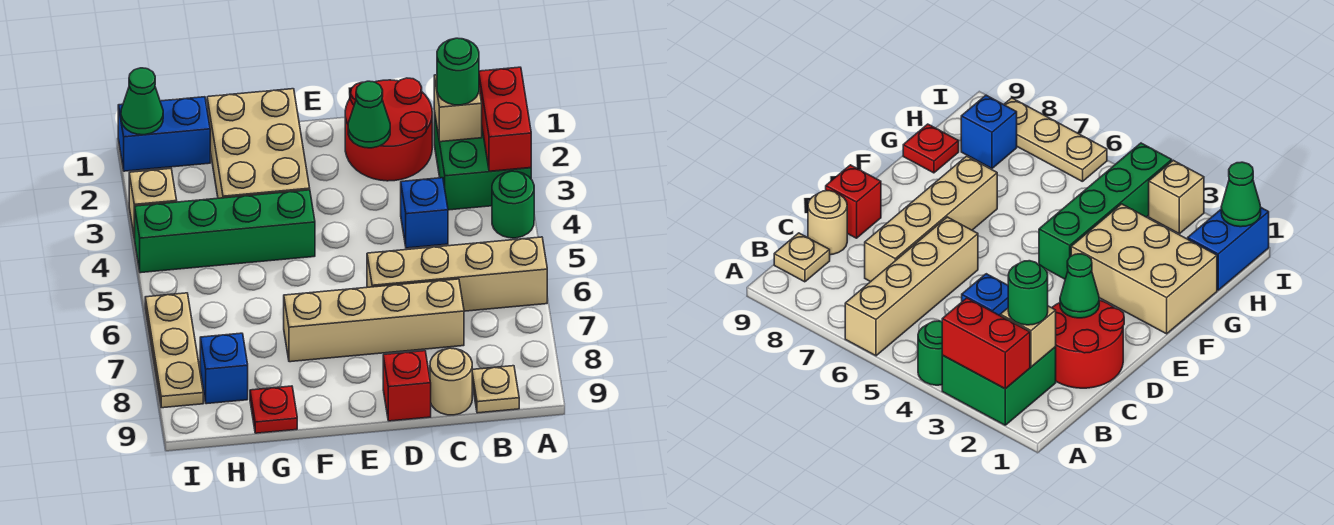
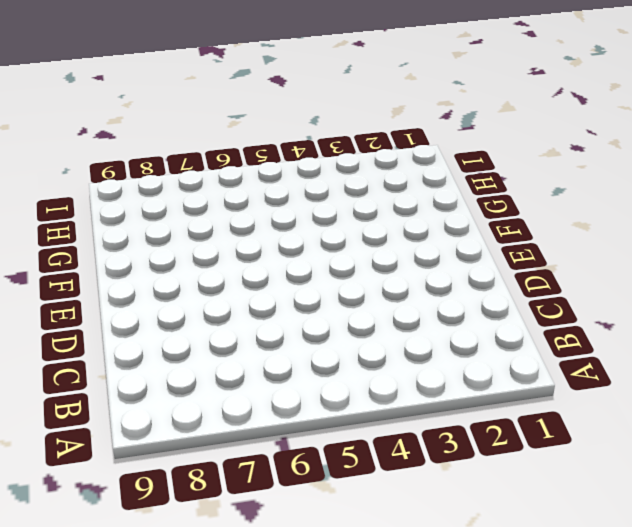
none -> green brick A2:B3 level 1
none -> green round brick A4 level 1
none -> tan brick A6:D6 level 1

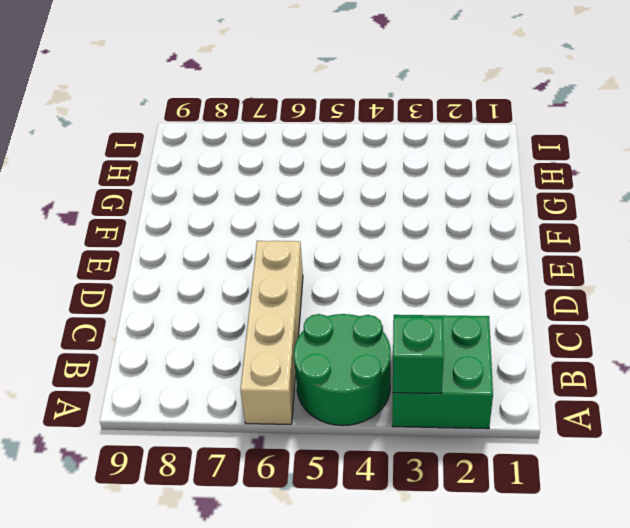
green brick A3 level 2 -> red brick A2:A3 level 2
green round brick A4:B5 level 1 -> green round brick A4 level 1
none -> tan plate B9 level 1
none -> red round brick C1:D2 level 1
none -> blue brick C4 level 1

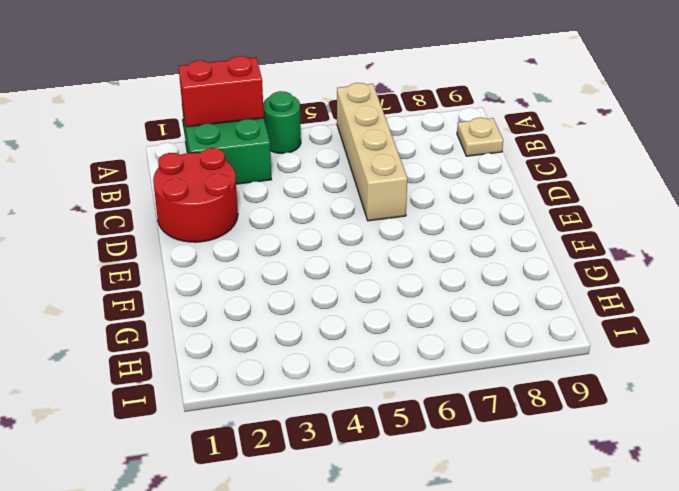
none -> blue brick C4 level 1
none -> tan brick C7:F7 level 1
none -> tan round brick C9 level 1

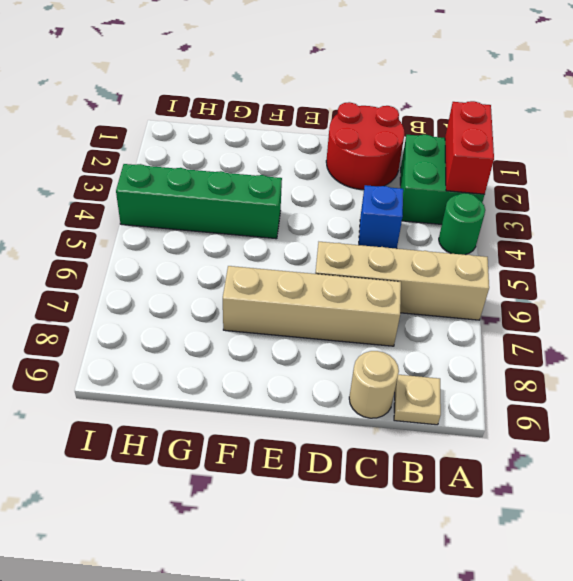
none -> red brick D9 level 1
none -> tan brick F1:G3 level 1
none -> red plate G9 level 1

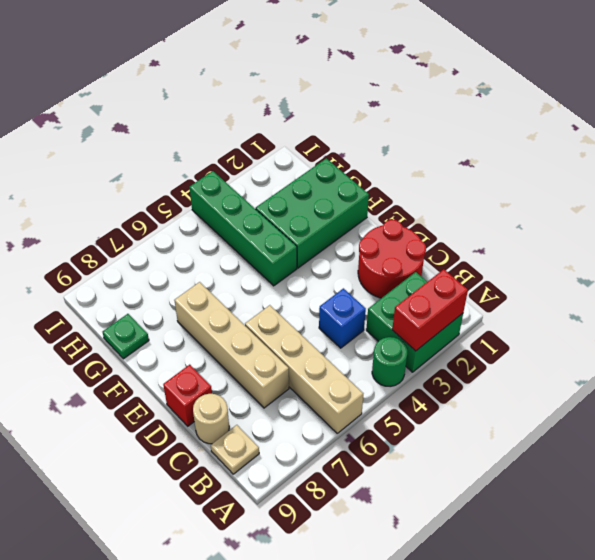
green brick F1:G3 level 1 -> tan brick F1:G3 level 1
green plate G9 level 1 -> red plate G9 level 1
none -> blue brick H1:I1 level 1
none -> blue brick H8 level 1
none -> tan brick I3 level 1

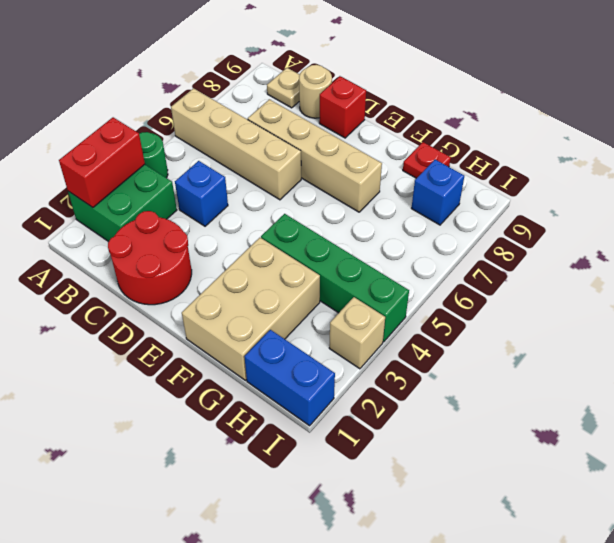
none -> tan plate I6:I8 level 1
none -> tan brick B2 level 2
none -> green cone D2 level 2

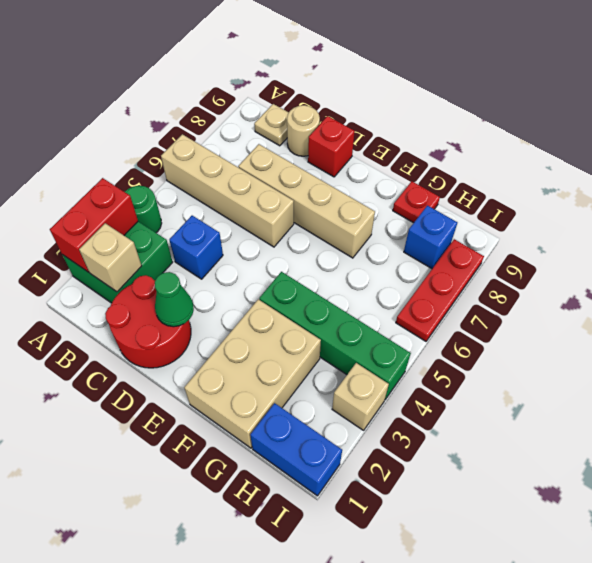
red plate I6:I8 level 1 -> tan plate I6:I8 level 1
none -> green cone I1 level 2
none -> green round brick B2 level 3

